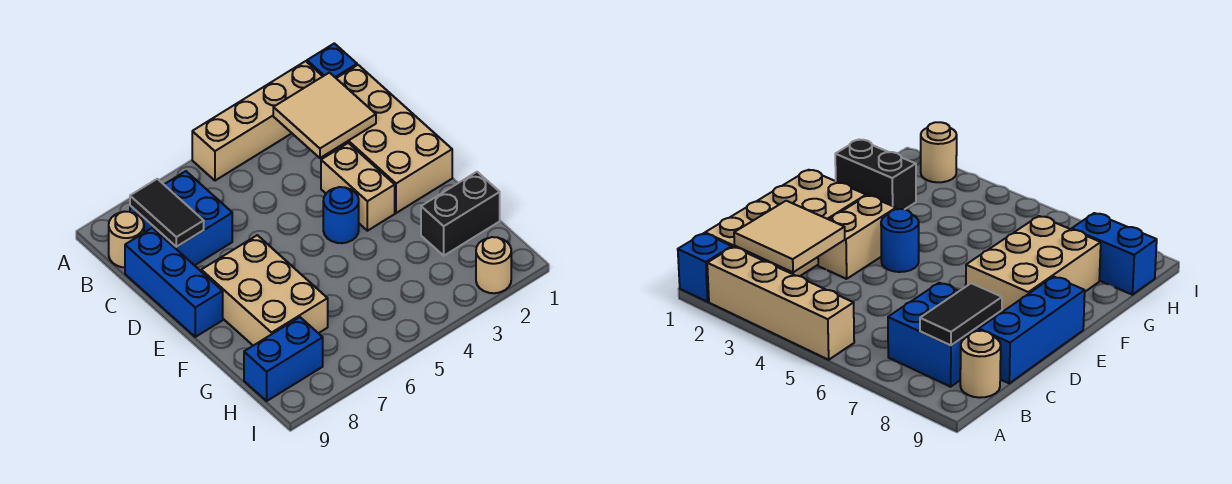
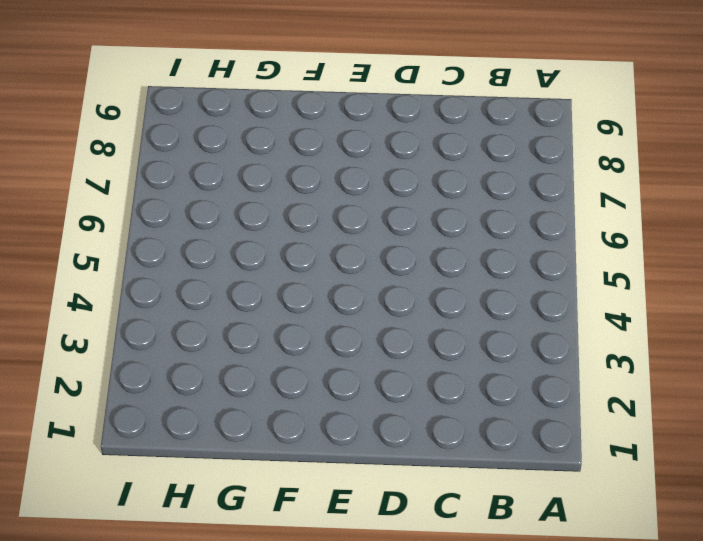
none -> blue brick A1 level 1
none -> tan brick A2:A5 level 1
none -> tan brick B1:E2 level 1

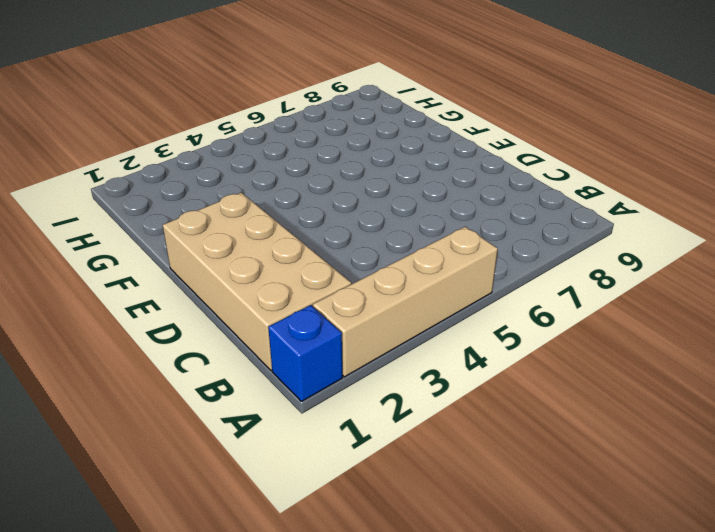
none -> blue brick B7:C8 level 1
none -> tan round brick B9 level 1
none -> blue brick C9:E9 level 1

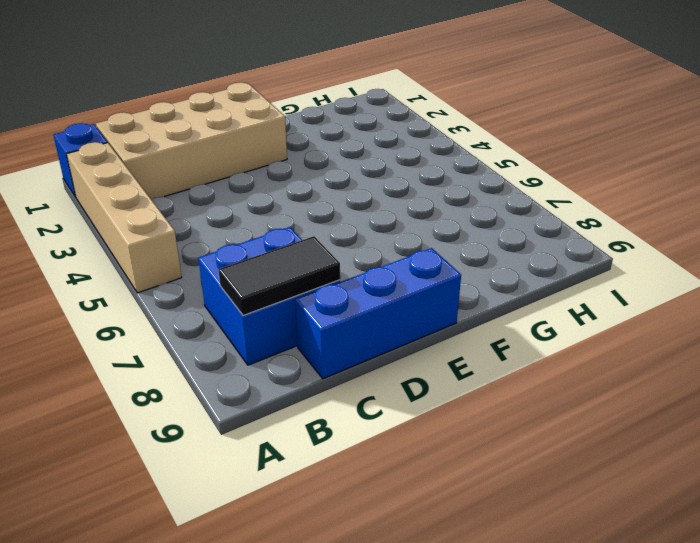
none -> tan round brick B9 level 1
none -> tan brick D3:E3 level 1
none -> blue round brick E4 level 1

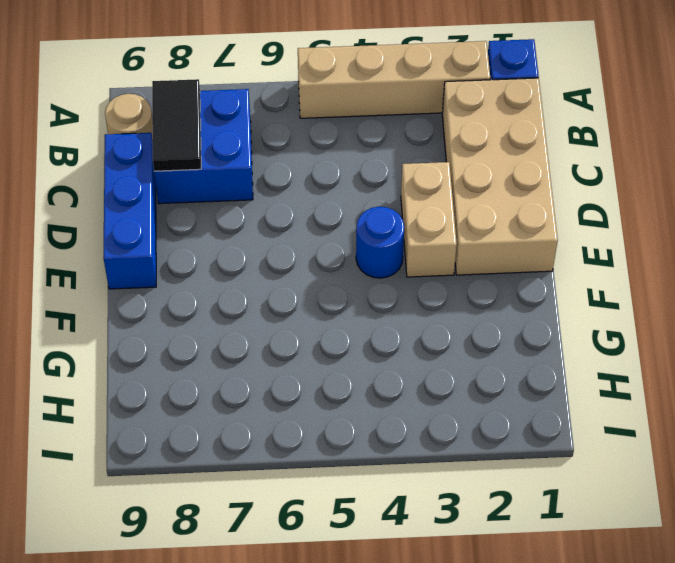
none -> tan brick E7:G8 level 1
none -> black brick G1:G2 level 1
none -> blue brick H8:H9 level 1

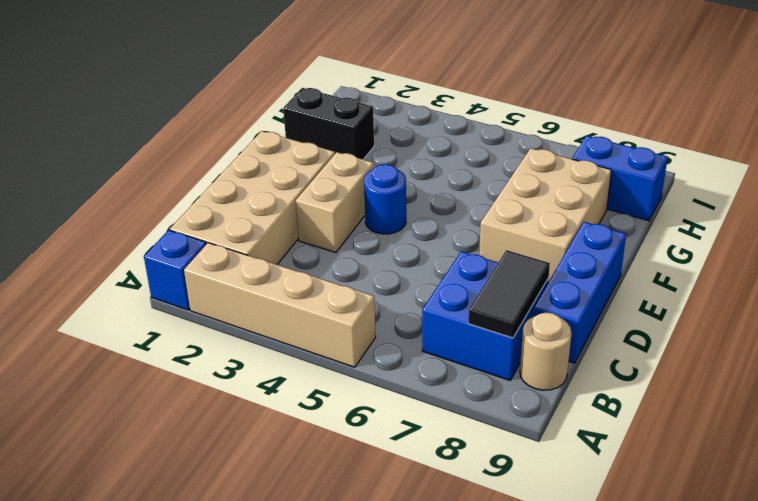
none -> tan round brick I2 level 1
none -> tan tile B2:C3 level 2

